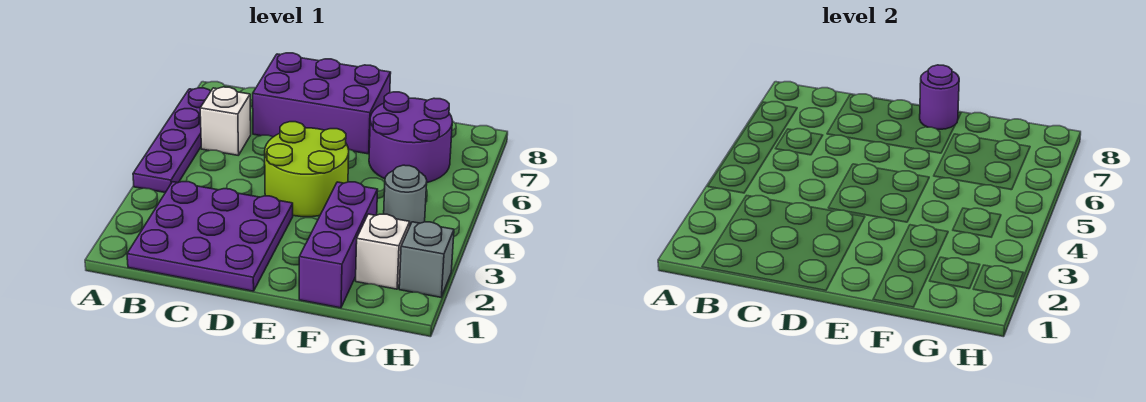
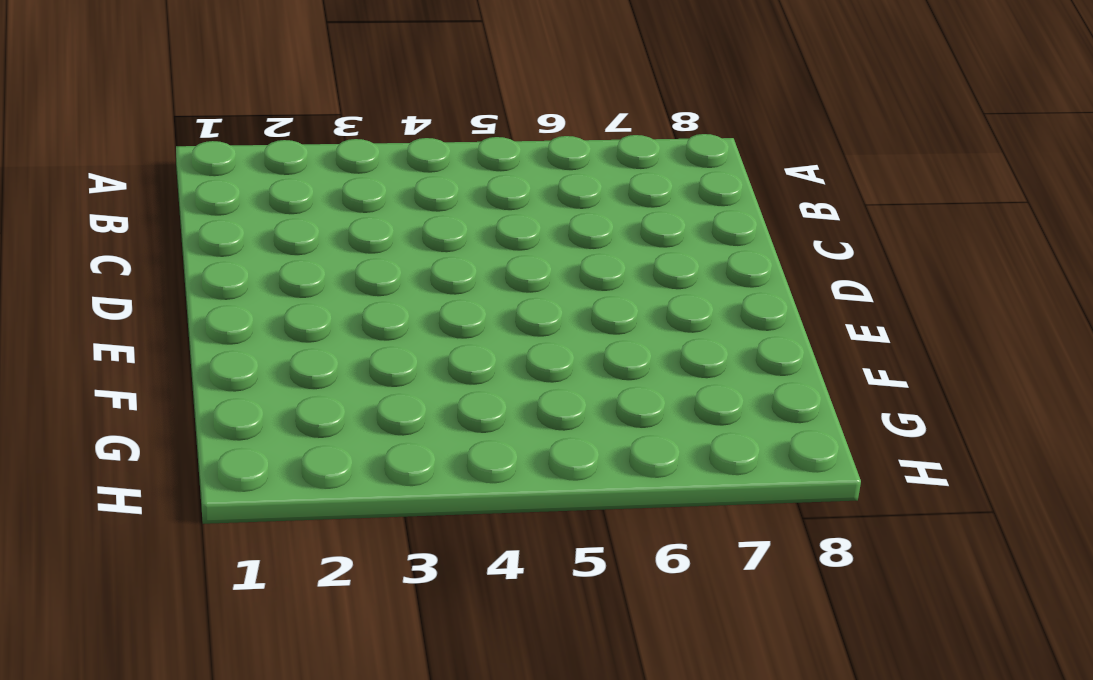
none -> purple plate A4:A7 level 1
none -> purple plate B1:D3 level 1

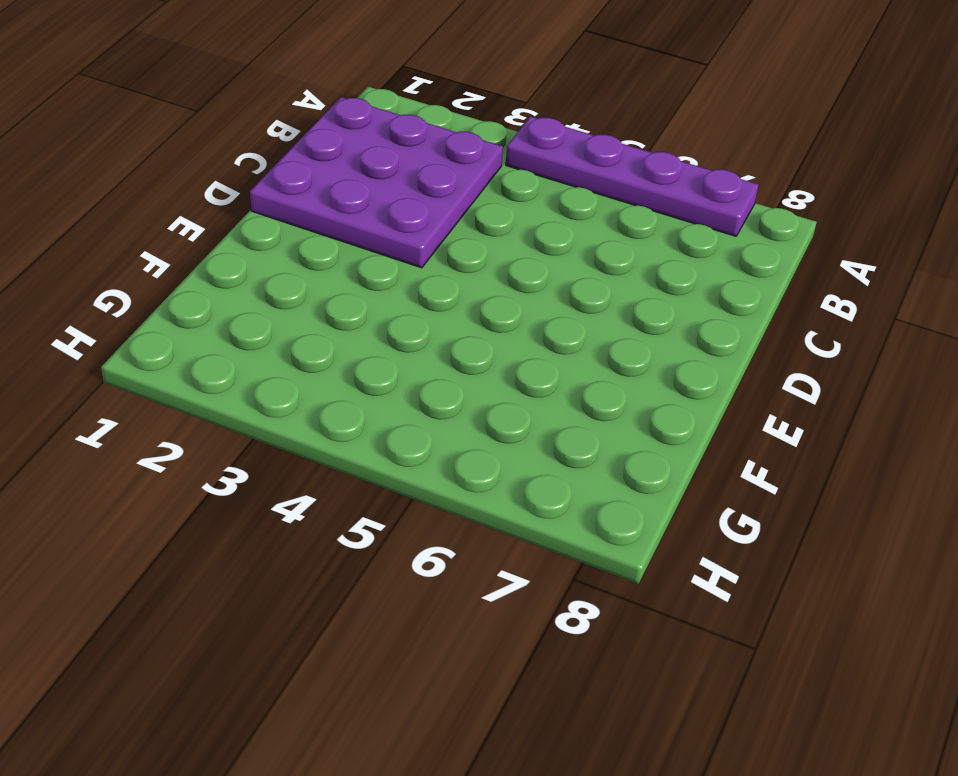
none -> white brick B6 level 1
none -> purple brick C7:E8 level 1

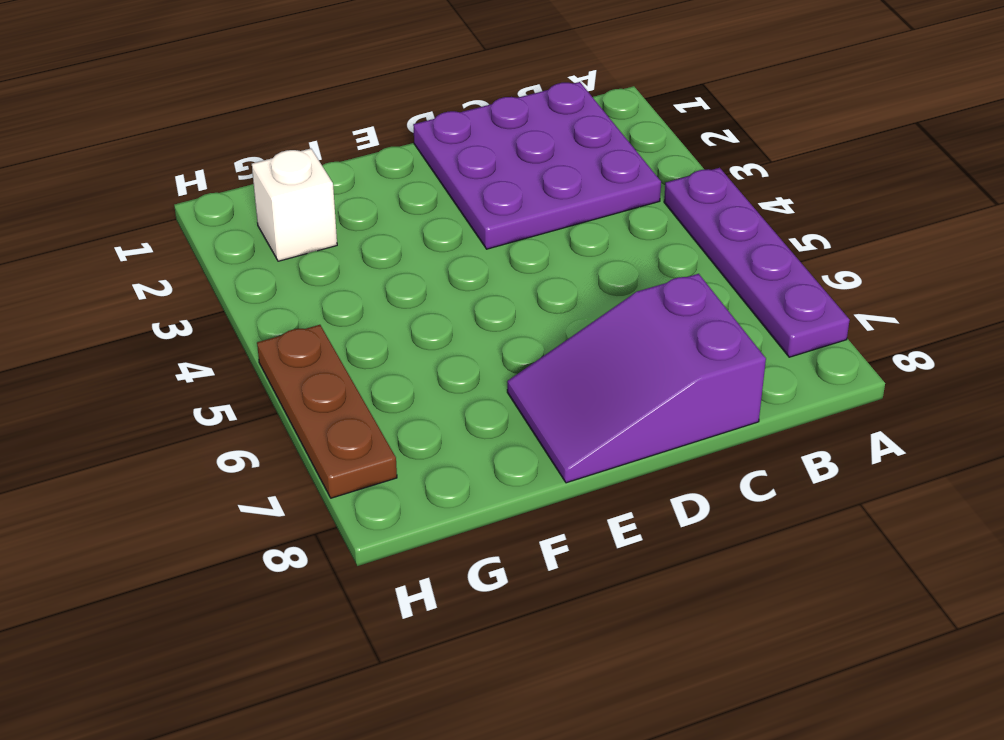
purple slope C7:E8 level 1 top C -> purple brick C7:E8 level 1
brown plate H5:H7 level 1 -> none
none -> white brick B6 level 1
none -> lime round brick D4:E5 level 1

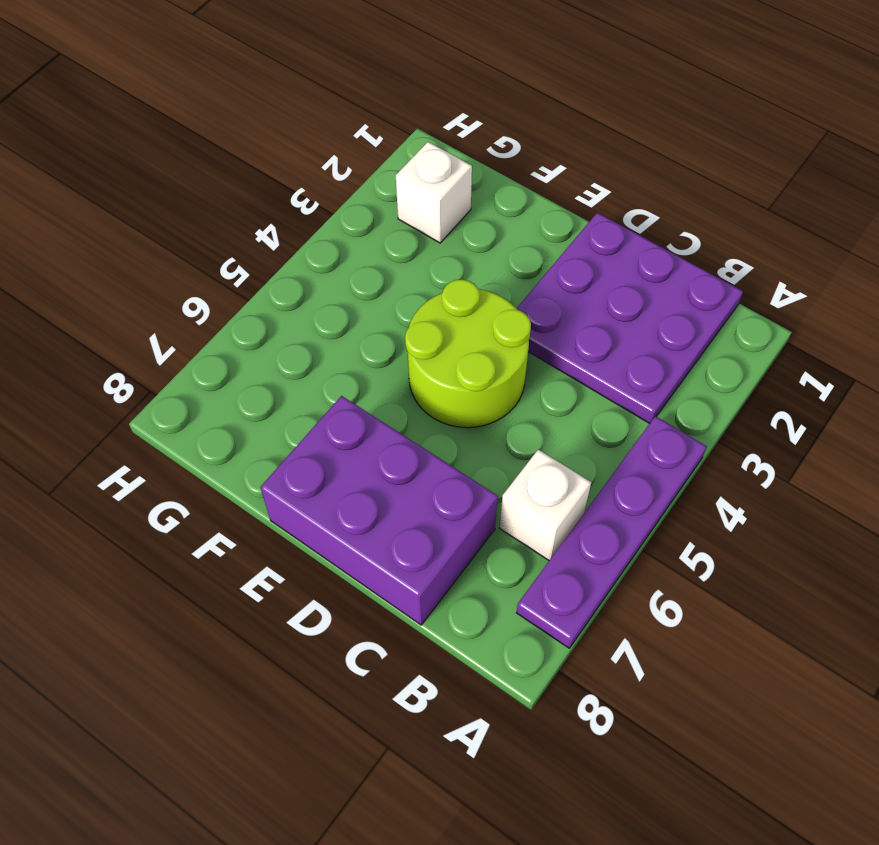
none -> purple brick F1:F3 level 1
none -> purple round brick F6:G7 level 1

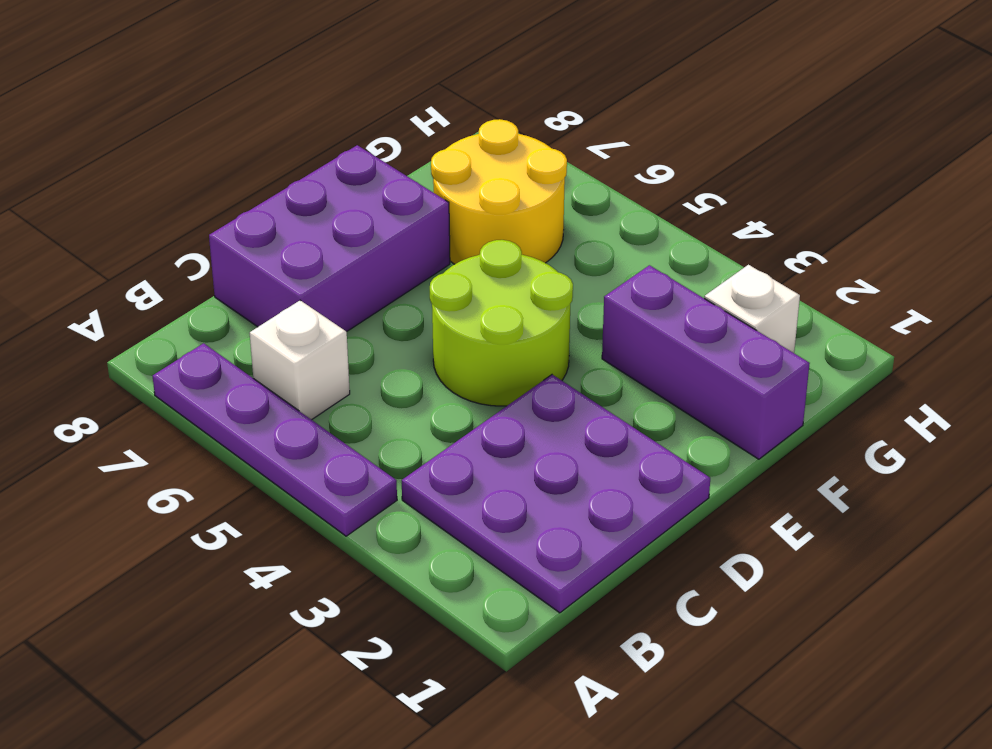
yellow round brick F6:G7 level 1 -> purple round brick F6:G7 level 1
none -> grey round brick G4 level 1
none -> grey brick H2 level 1

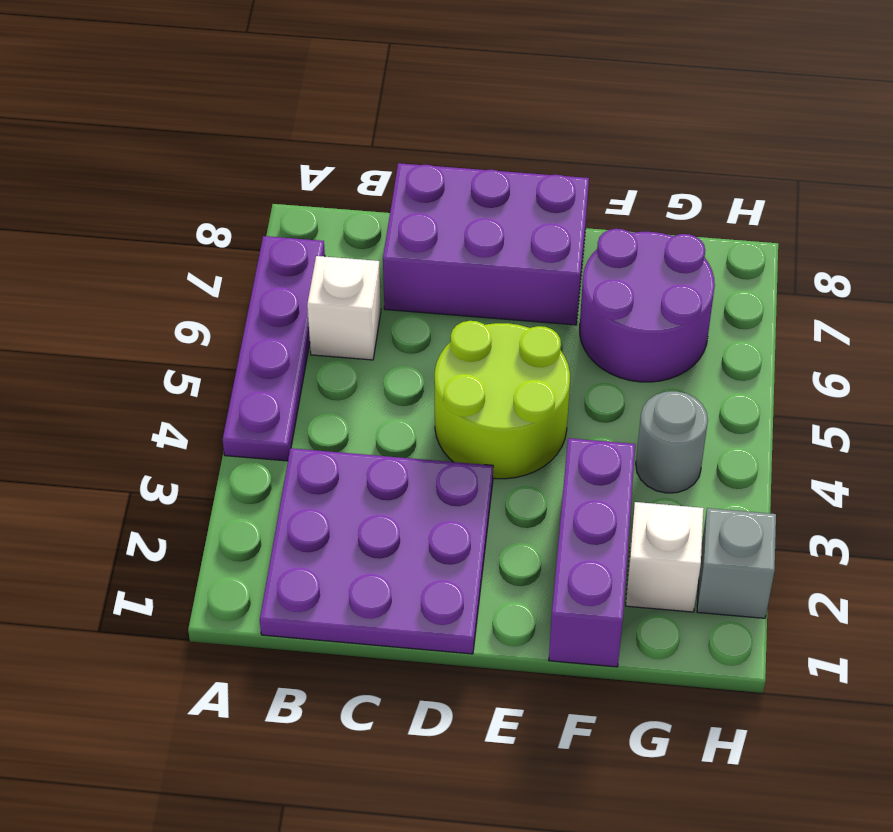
none -> purple round brick E8 level 2

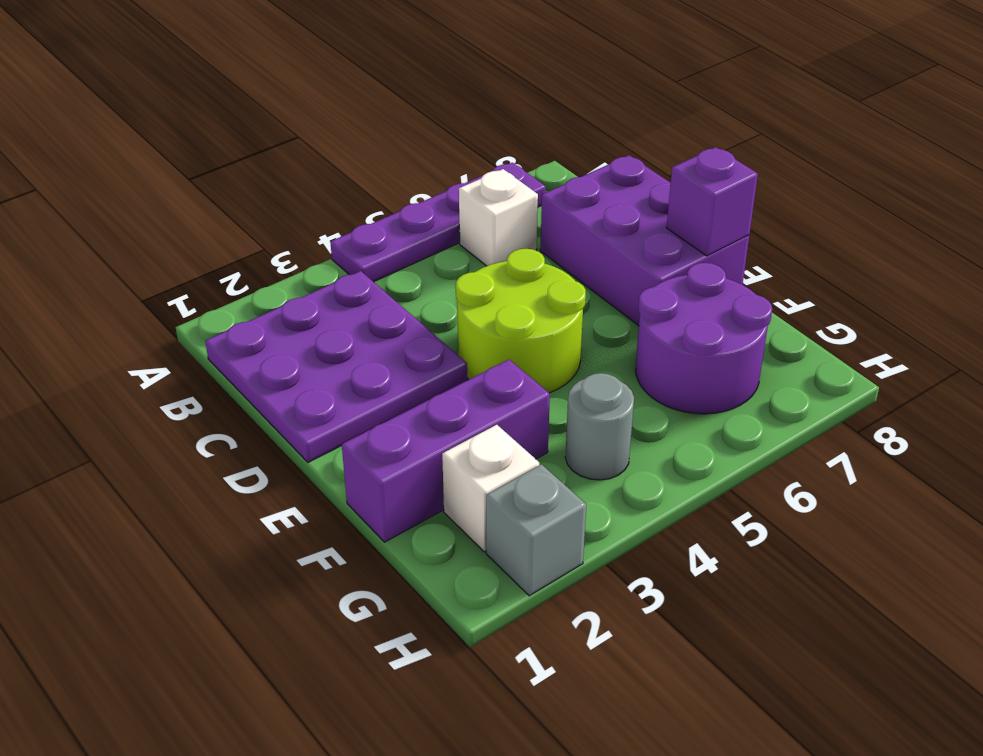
purple brick E8 level 2 -> purple round brick E8 level 2

